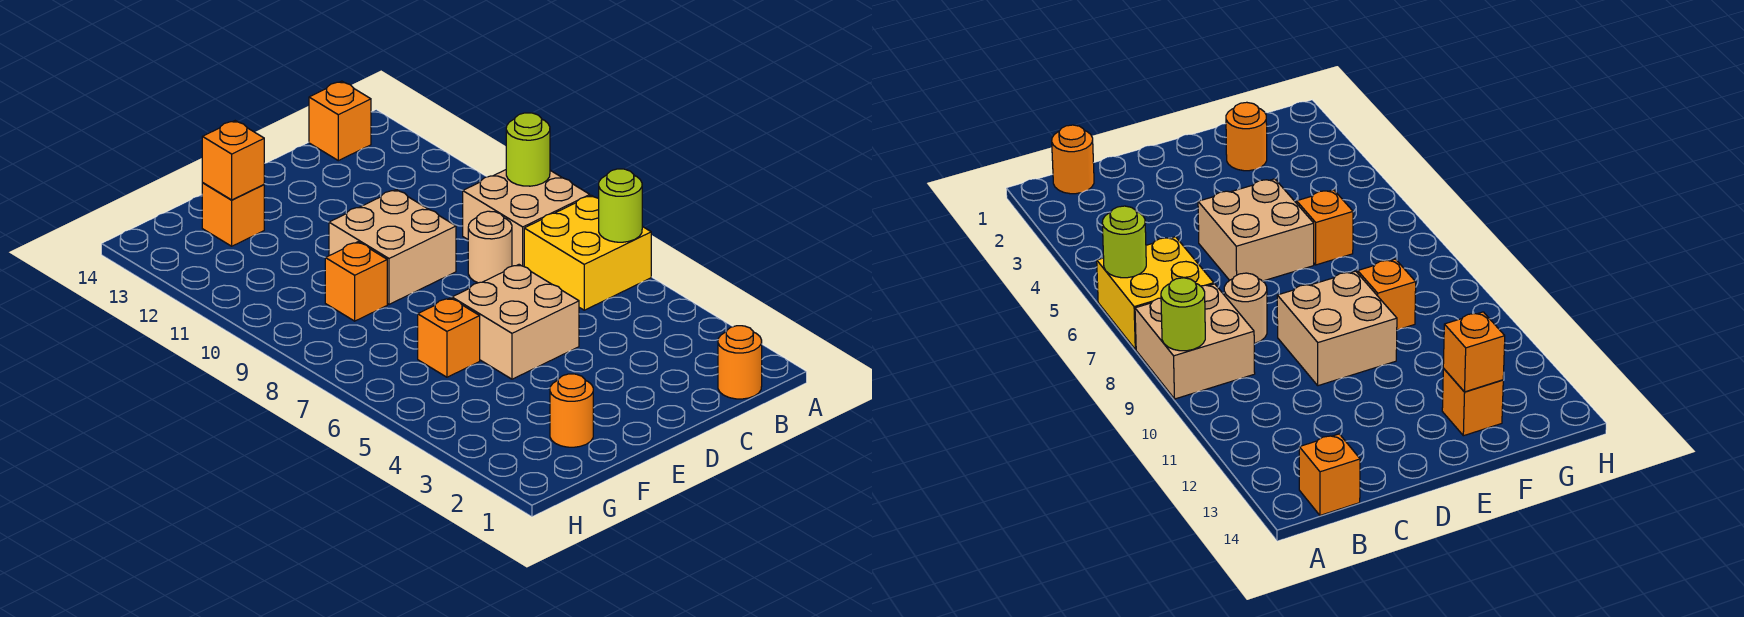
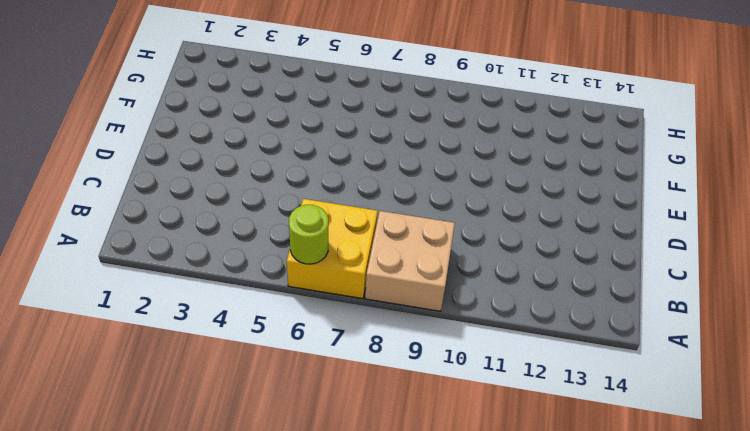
none -> orange round brick B1 level 1
none -> orange brick B14 level 1
none -> tan round brick C8 level 1

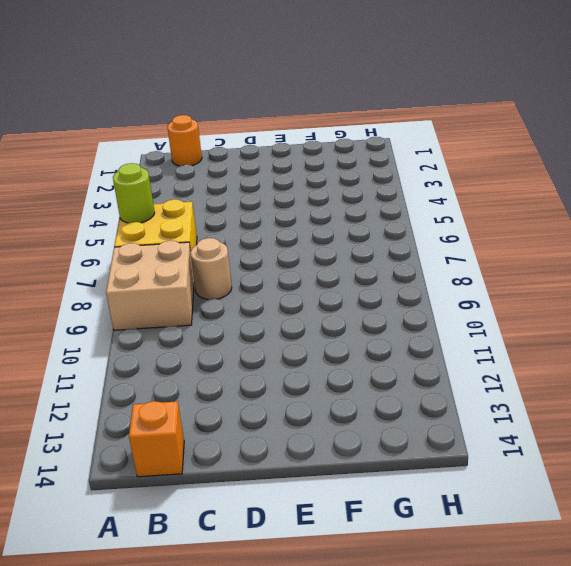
none -> tan brick D5:E6 level 1
none -> tan brick D9:E10 level 1
none -> orange round brick F2 level 1

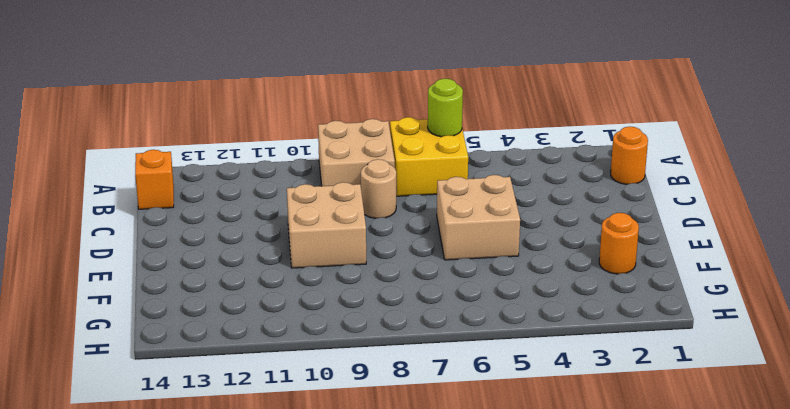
none -> orange brick F6 level 1
none -> orange brick F9 level 1
none -> orange brick F13 level 1

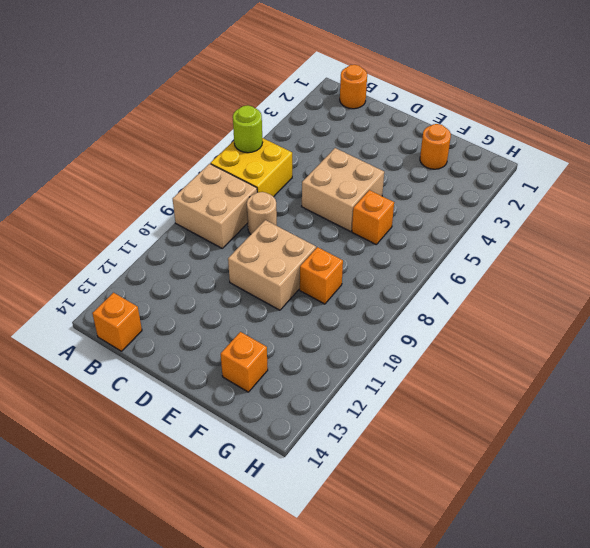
none -> lime round brick A9 level 2
none -> orange brick F13 level 2

